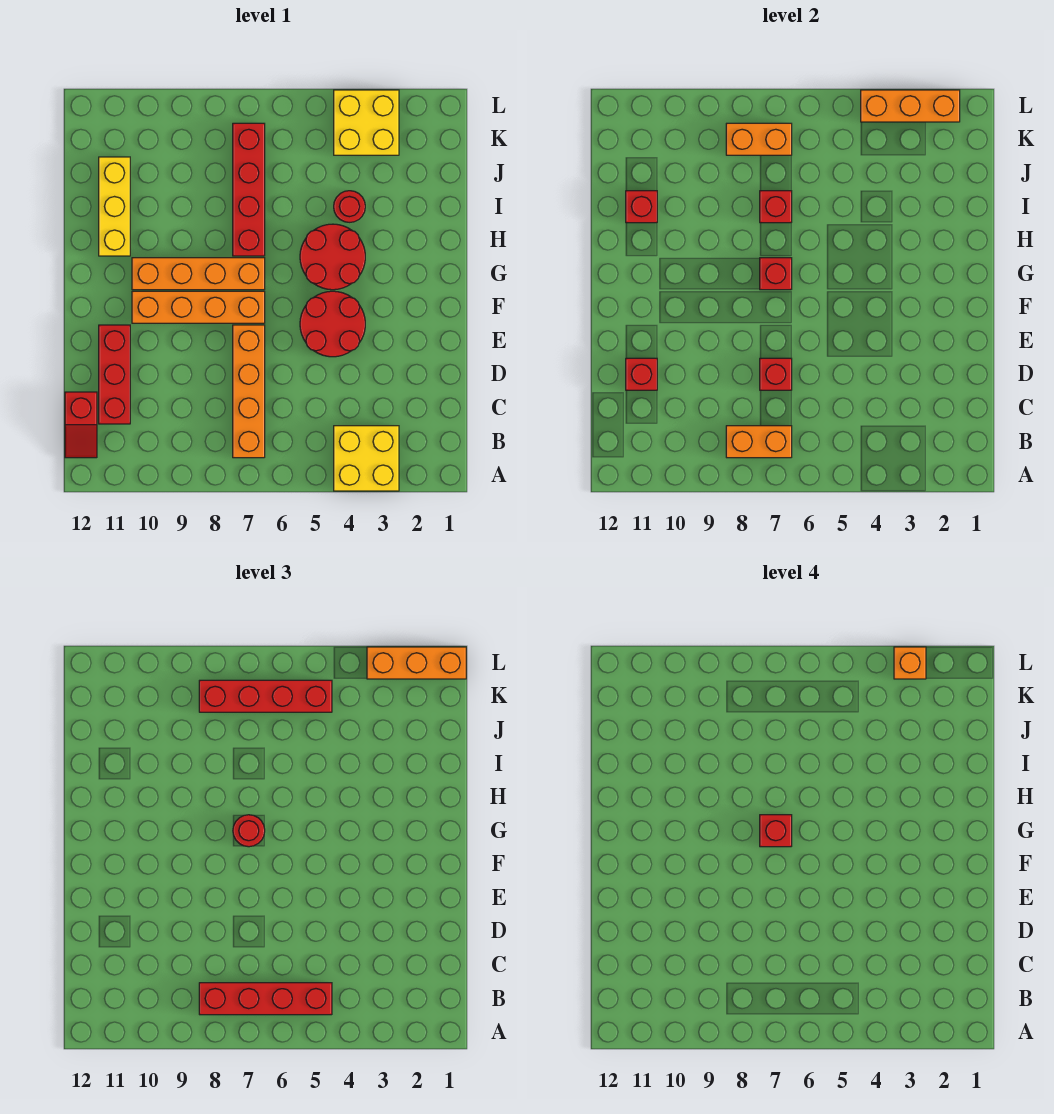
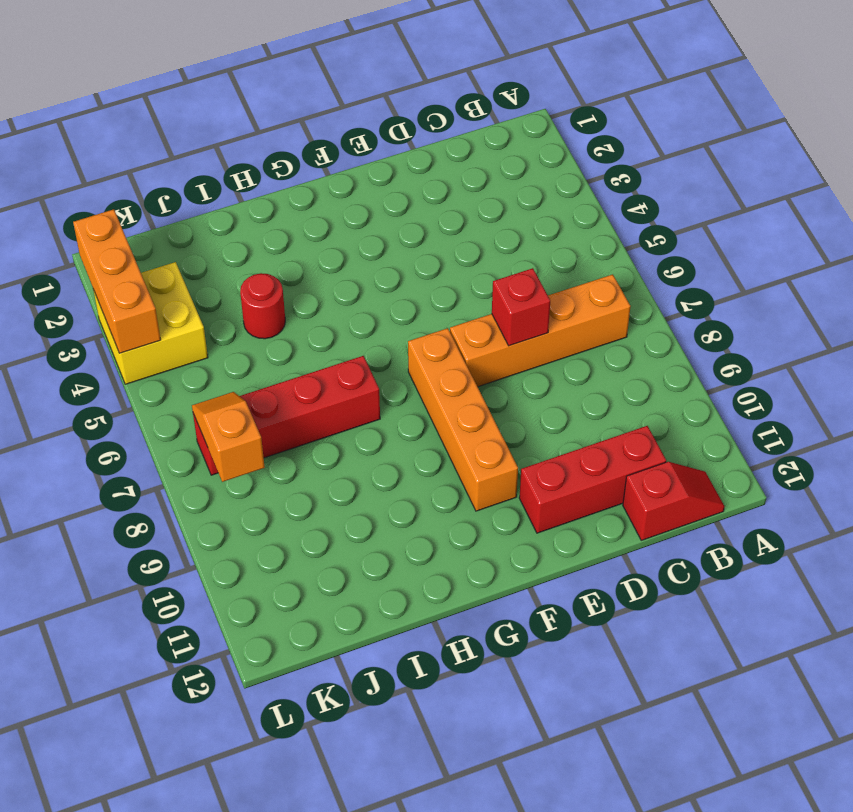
orange slope K7:K8 level 2 top 8 -> orange brick K7:K8 level 2
none -> yellow brick A3:B4 level 1
none -> red round brick E4:F5 level 1
none -> red round brick G4:H5 level 1

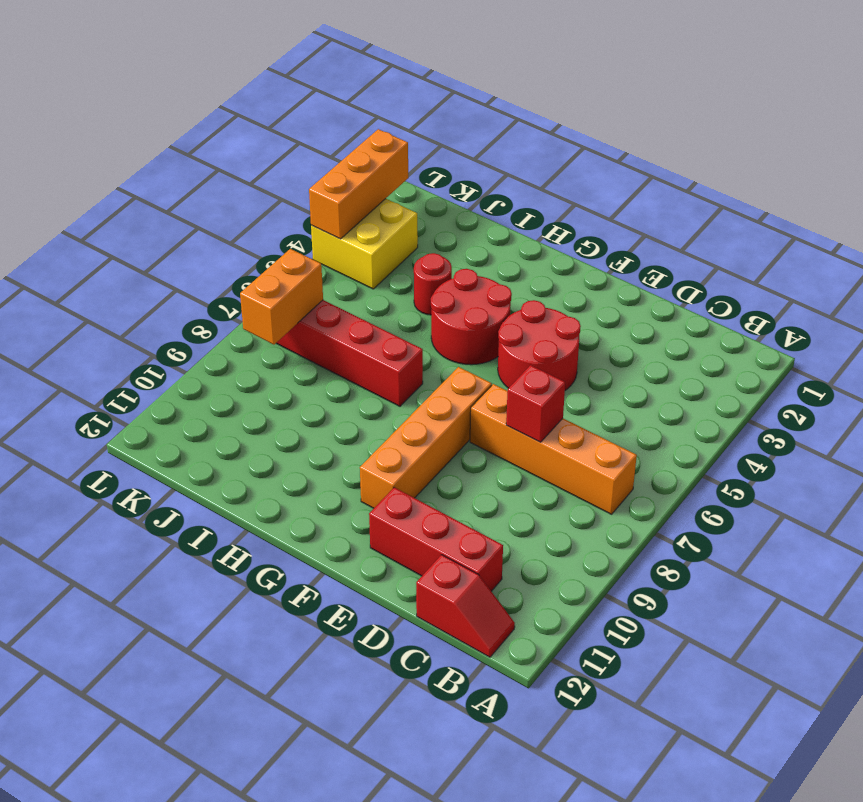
none -> yellow brick A3:B4 level 1
none -> orange brick G7:G10 level 1
none -> yellow brick H11:J11 level 1

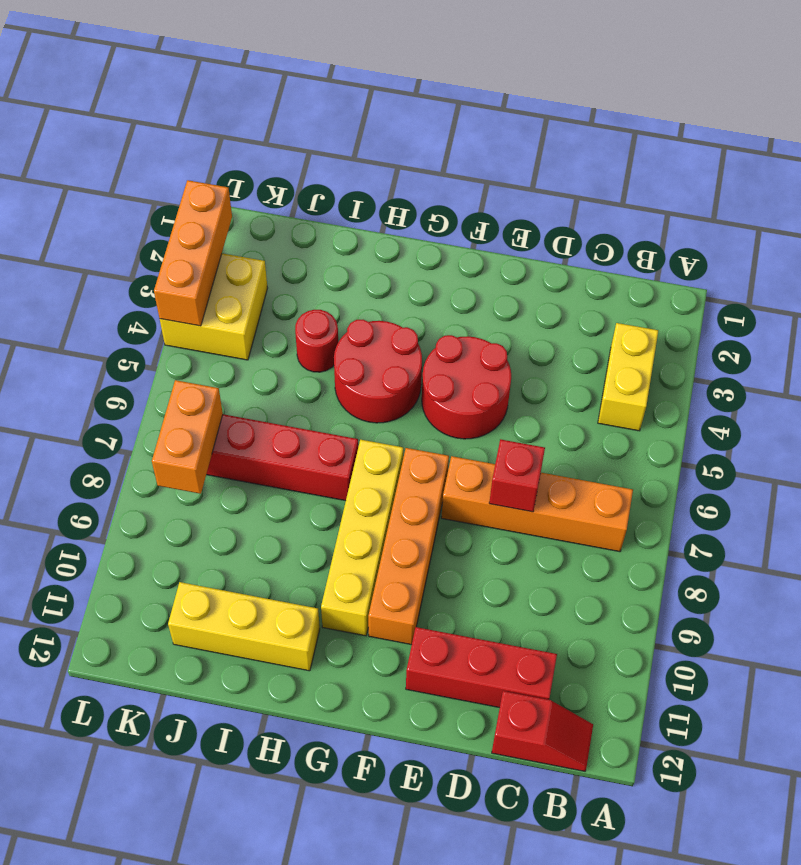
yellow brick B3:B4 level 1 -> yellow brick A3:B4 level 1
yellow brick G7:G10 level 1 -> orange brick G7:G10 level 1
none -> orange brick B7:B8 level 2
none -> red brick D11 level 2
none -> red brick G7 level 2

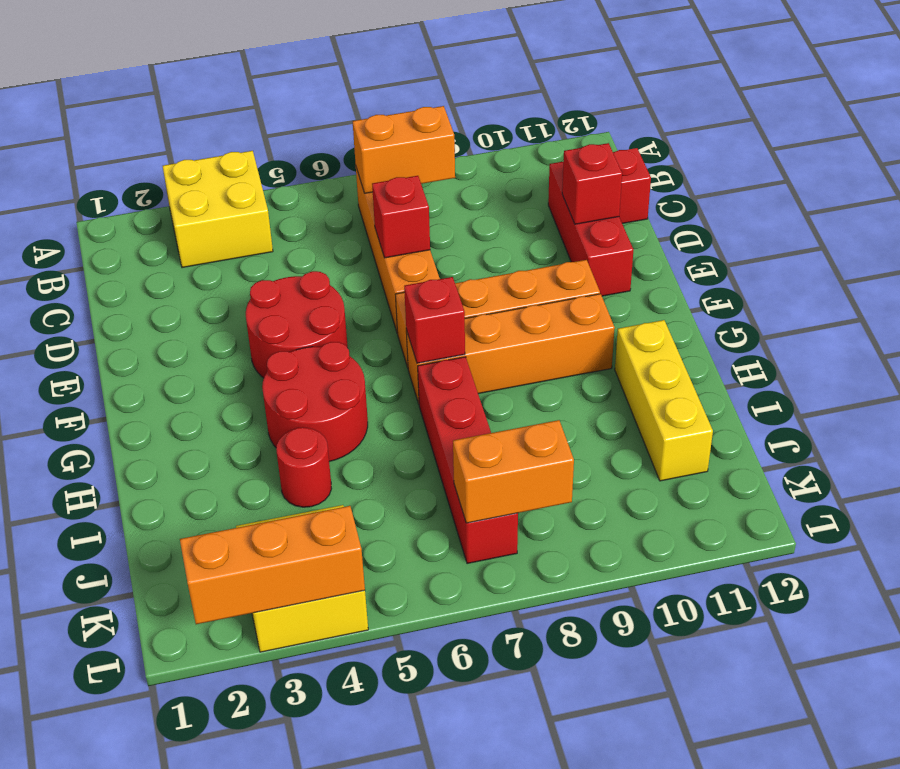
none -> red brick I7 level 2
none -> red brick I11 level 2
none -> red brick B5:B8 level 3

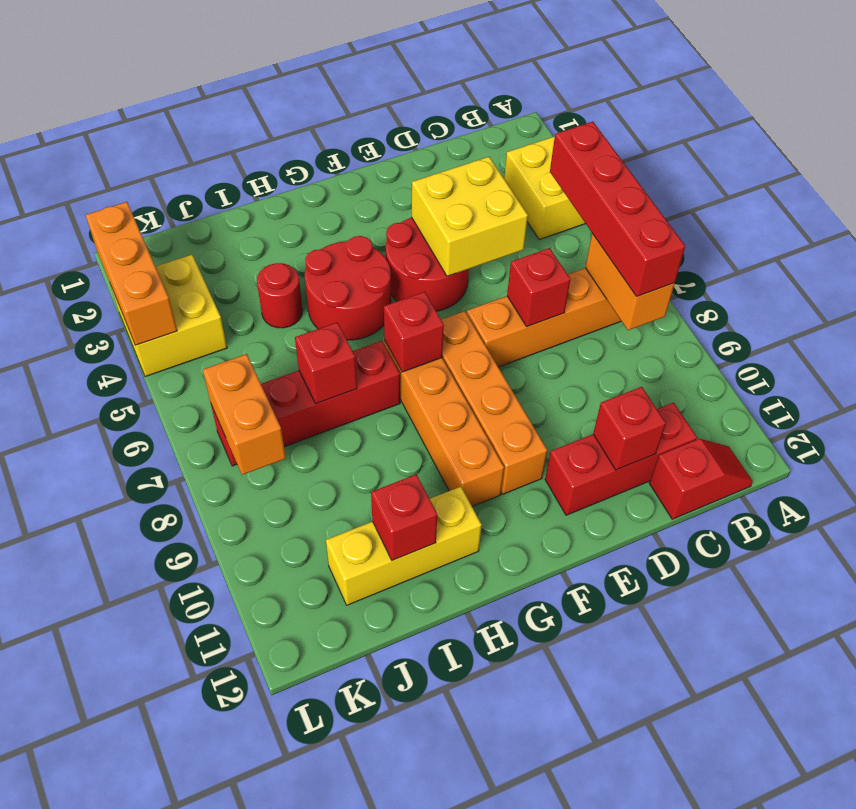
yellow brick D4:E5 level 2 -> none
none -> red round brick G7 level 3
none -> red brick K5:K8 level 3
none -> orange brick L1:L3 level 3

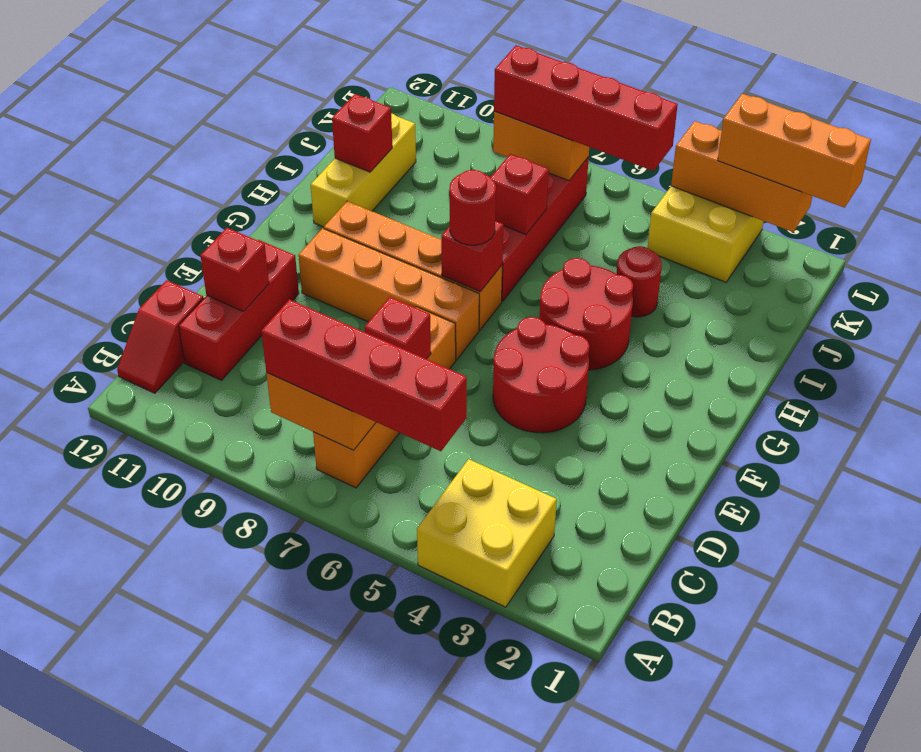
none -> red brick G7 level 4
none -> orange brick L3 level 4

